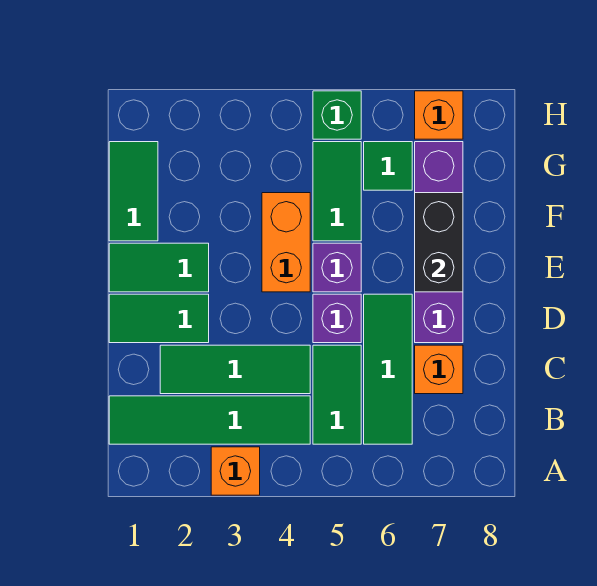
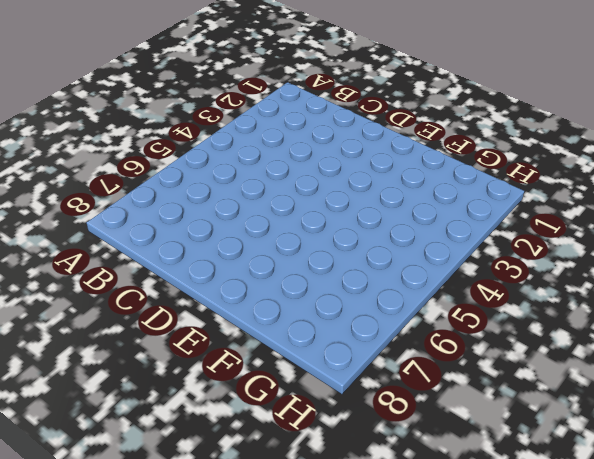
none -> orange brick A3 level 1
none -> green tile B1:B4 level 1
none -> green tile B5:C5 level 1

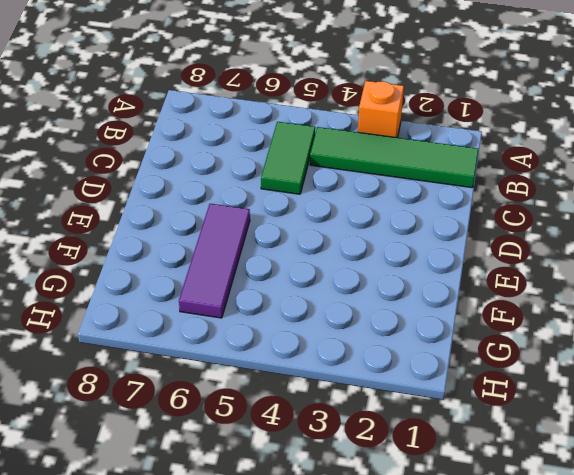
purple tile E6:G6 level 1 -> green tile G6 level 1
none -> green tile B6:D6 level 1
none -> green tile C2:C4 level 1
none -> orange brick C7 level 1

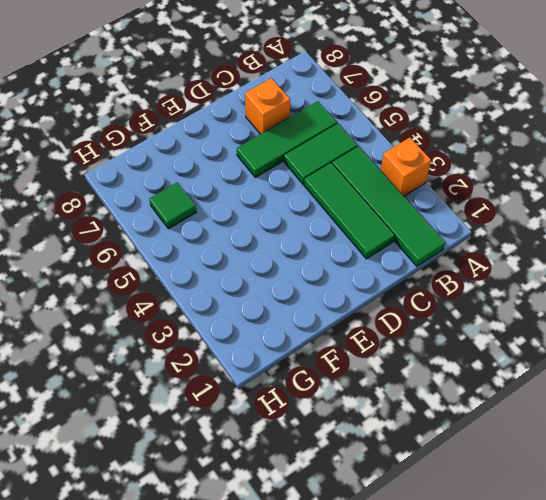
none -> green tile D1:D2 level 1
none -> purple brick D5 level 1
none -> purple brick D7:G7 level 1

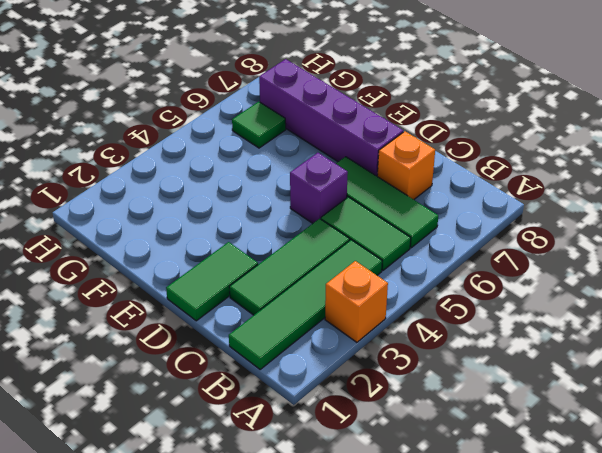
none -> green tile E1:E2 level 1
none -> orange brick E4:F4 level 1
none -> purple brick E5 level 1

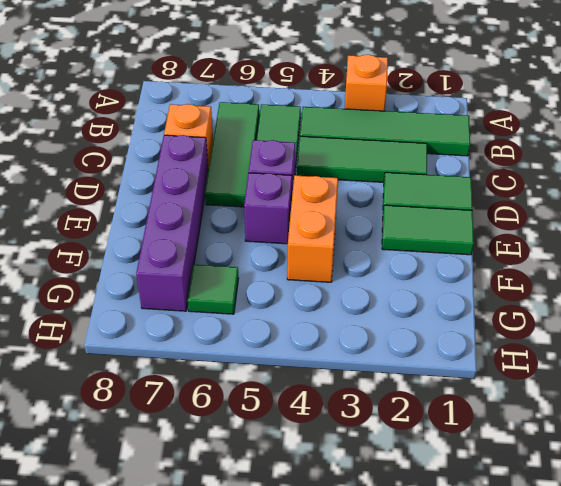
none -> green tile F1:G1 level 1
none -> green tile F5:G5 level 1
none -> green brick H5 level 1

